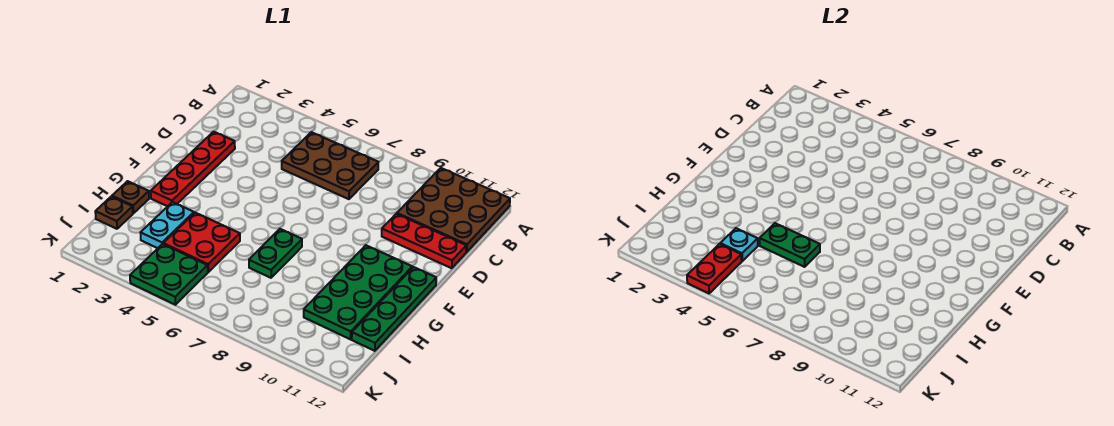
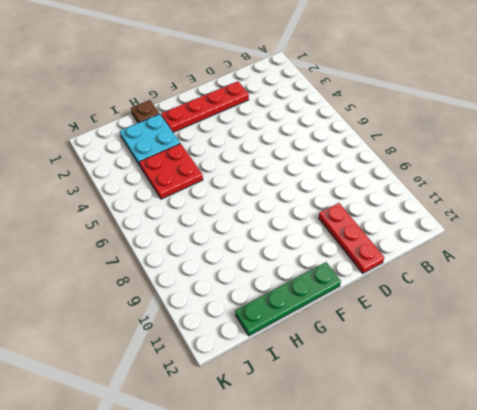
cyan plate H2:I3 level 1 -> cyan plate H3:I3 level 1
none -> brown plate A10:C12 level 1
none -> brown plate B5:C7 level 1
none -> green plate F10:I11 level 1

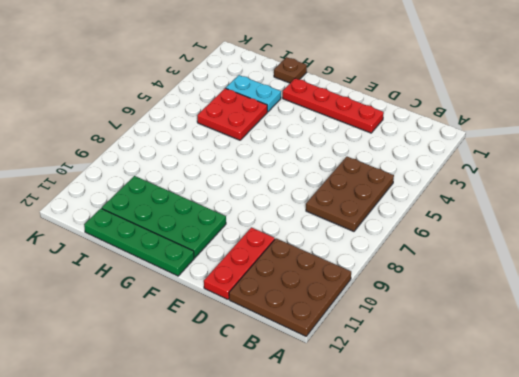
none -> green plate G7:H7 level 1
none -> brown plate I1 level 1
none -> green plate J4:K5 level 1

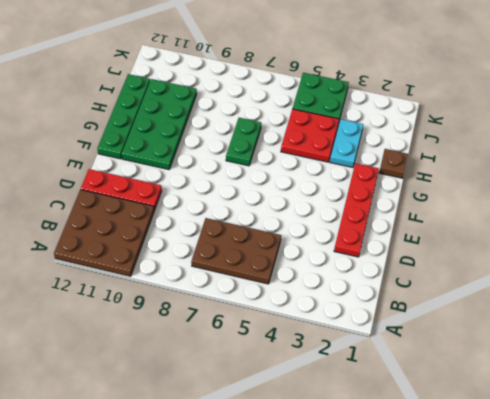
none -> brown plate I1 level 1
none -> green plate H5:H6 level 2
none -> cyan plate I4 level 2

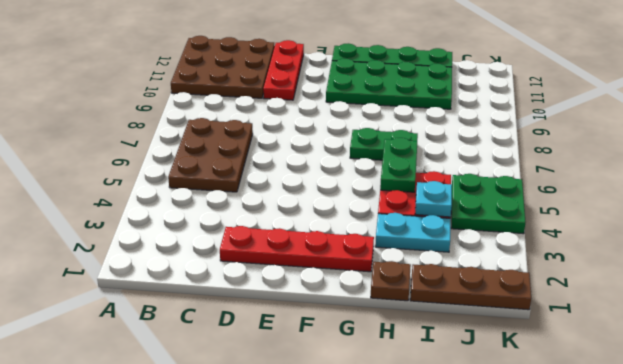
brown plate I1:K1 level 1 -> brown plate I1 level 1
none -> red plate J4:K4 level 2

